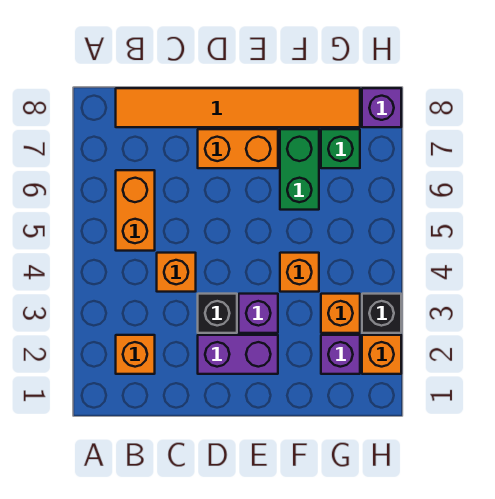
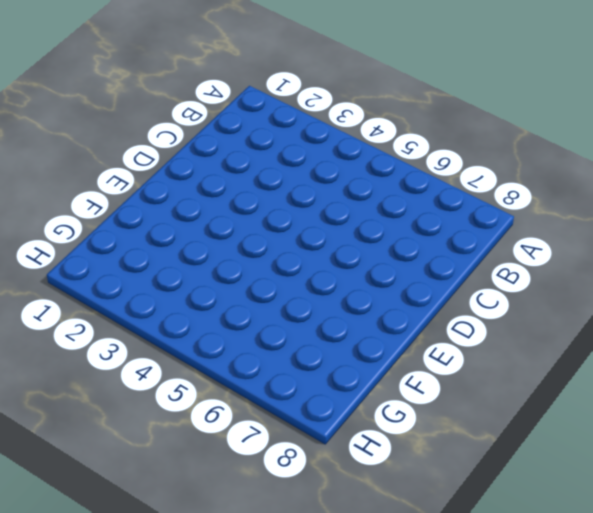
none -> orange brick B2 level 1
none -> orange brick B5:B6 level 1
none -> orange tile B8:G8 level 1

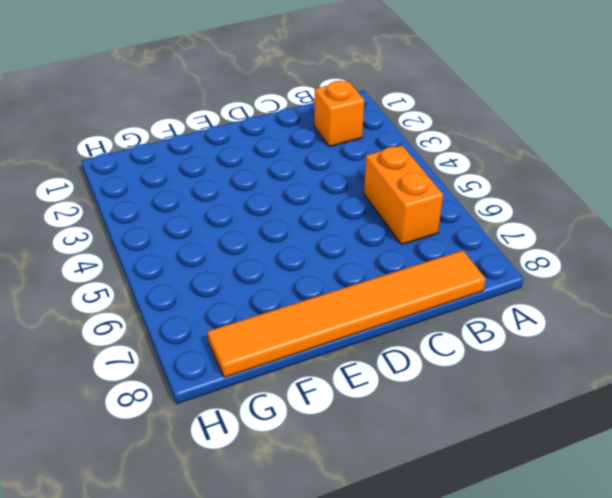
none -> orange brick C4 level 1
none -> purple brick D2:E2 level 1
none -> black brick D3 level 1

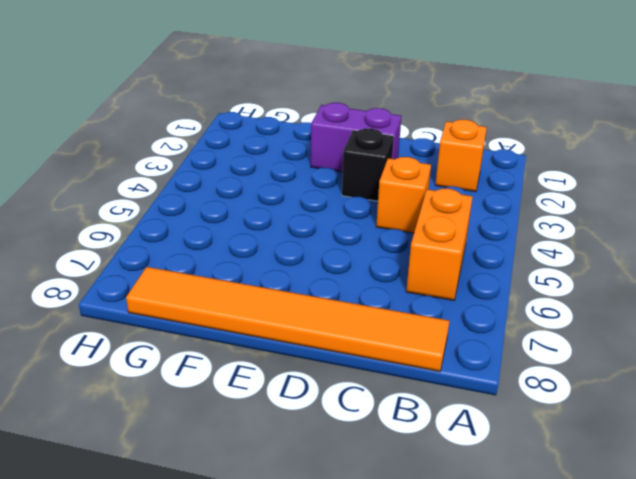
none -> orange brick D7:E7 level 1
none -> purple brick E3 level 1
none -> orange brick F4 level 1

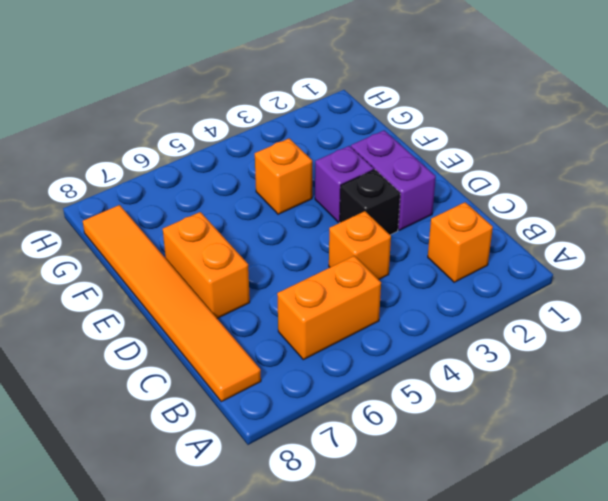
none -> green brick F6:F7 level 1
none -> purple brick G2 level 1
none -> orange brick G3 level 1

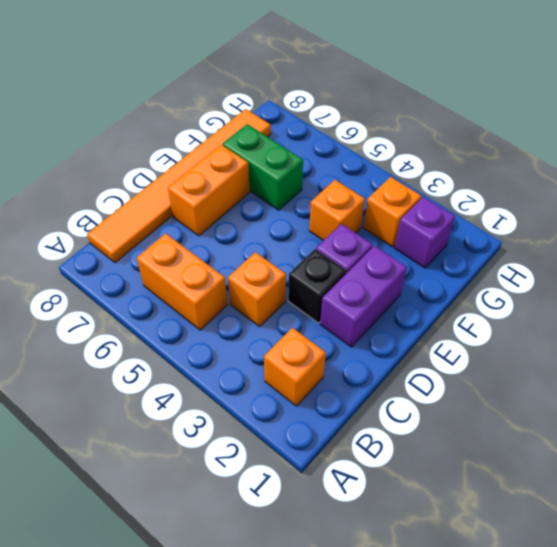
none -> green brick G7 level 1
none -> orange brick H2 level 1
none -> black brick H3 level 1

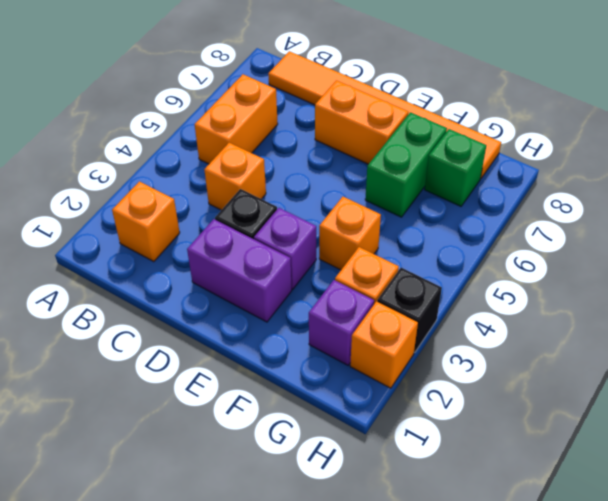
none -> purple brick H8 level 1

